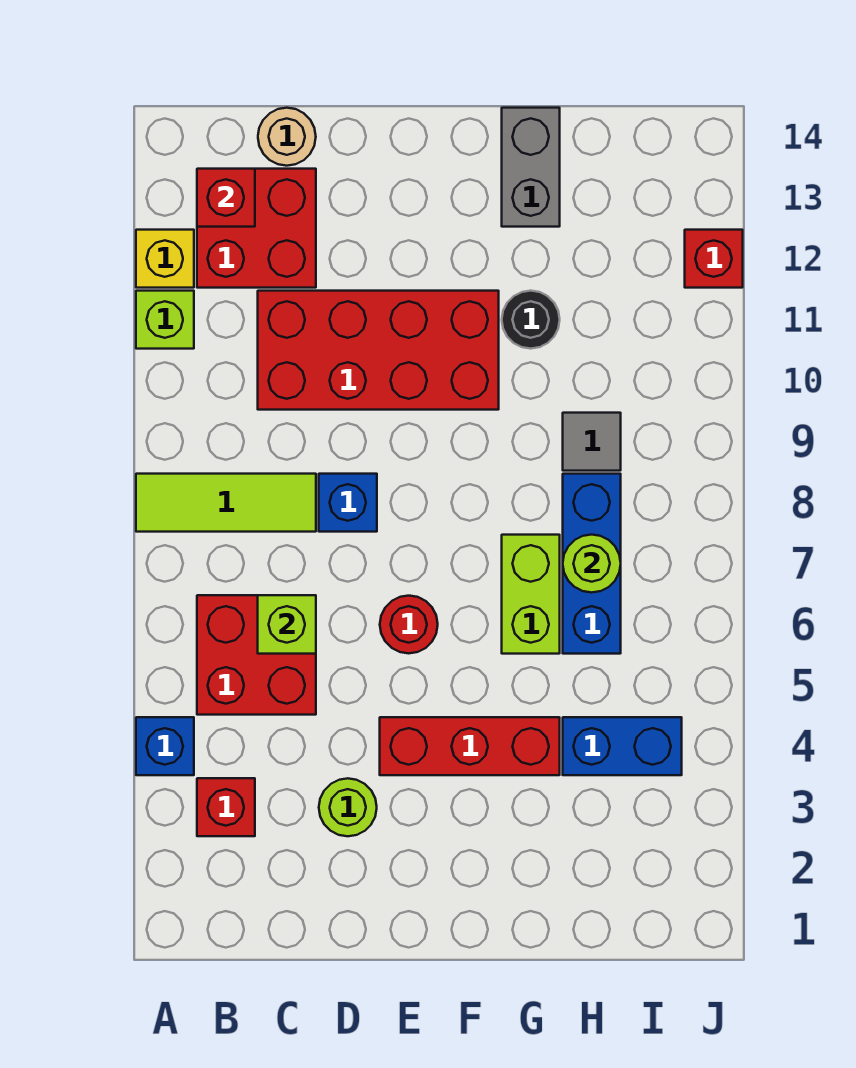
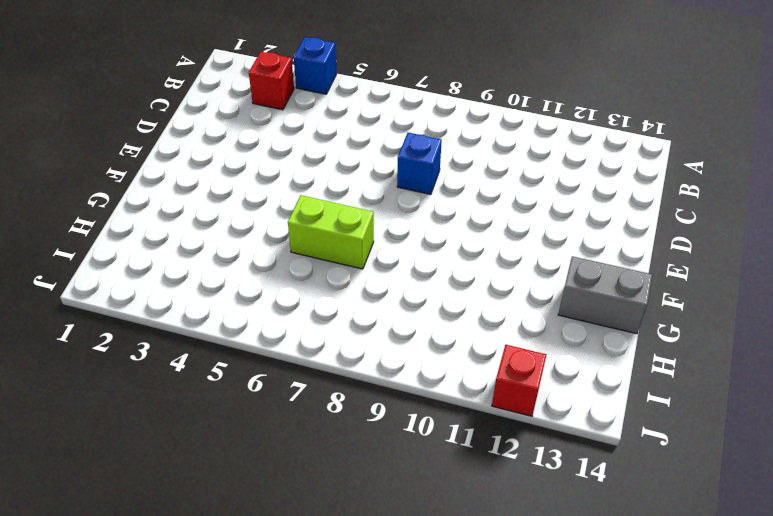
none -> lime tile A8:C8 level 1
none -> lime brick A11 level 1
none -> yellow brick A12 level 1

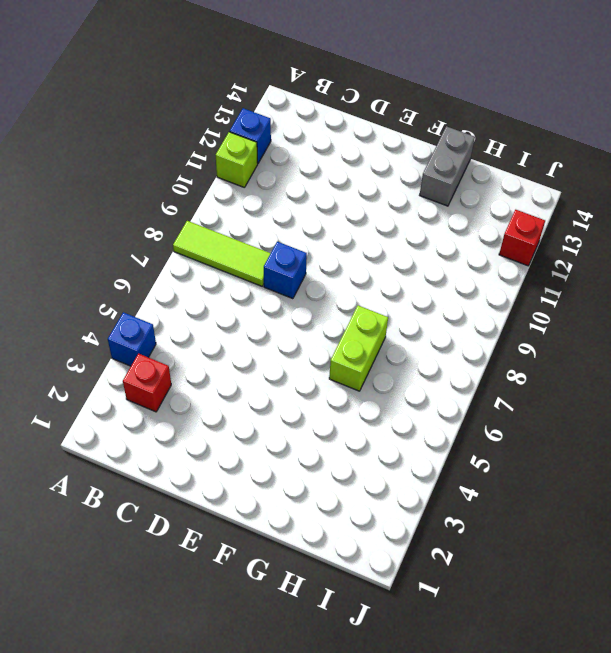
blue brick A12 level 1 -> yellow brick A12 level 1
none -> red brick B5:C6 level 1
none -> red brick B12:C13 level 1
none -> red brick C10:F11 level 1

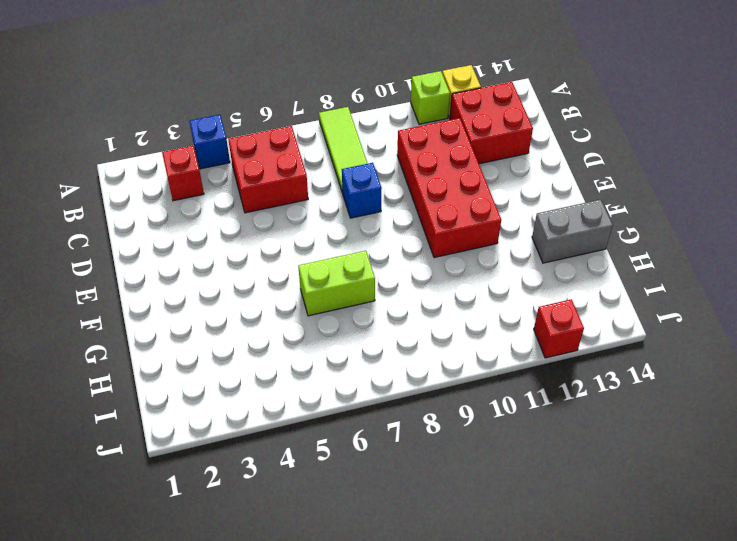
none -> tan round brick C14 level 1
none -> lime round brick D3 level 1
none -> red brick E4:G4 level 1

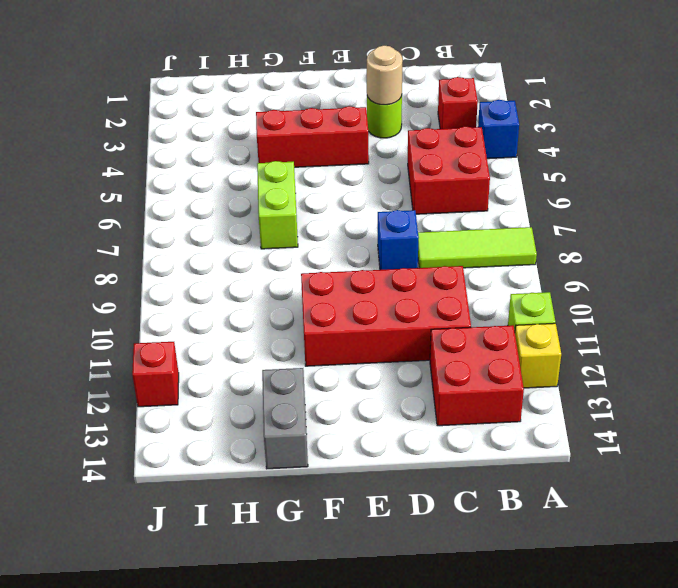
tan round brick D3 level 2 -> tan round brick C14 level 1
none -> red round brick E6 level 1
none -> black round brick G11 level 1
none -> blue brick H4:I4 level 1

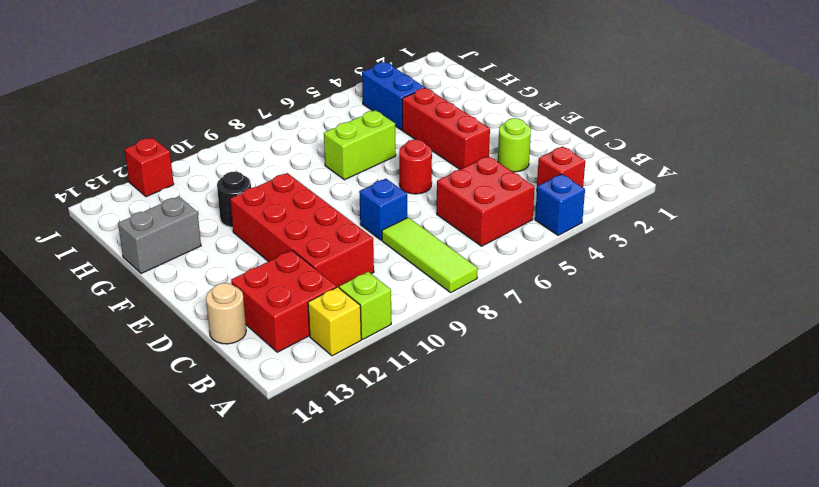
none -> blue brick H6:H8 level 1
none -> grey tile H9 level 1
none -> red brick B13 level 2

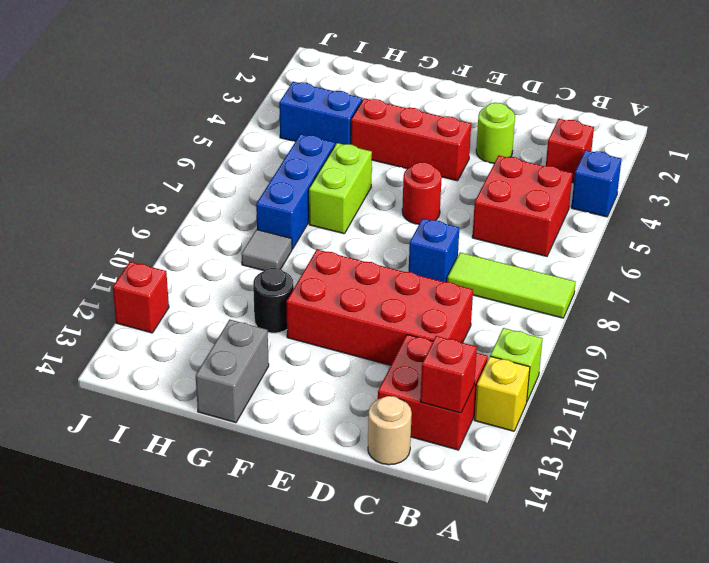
none -> lime brick C6 level 2
none -> lime round brick H7 level 2

